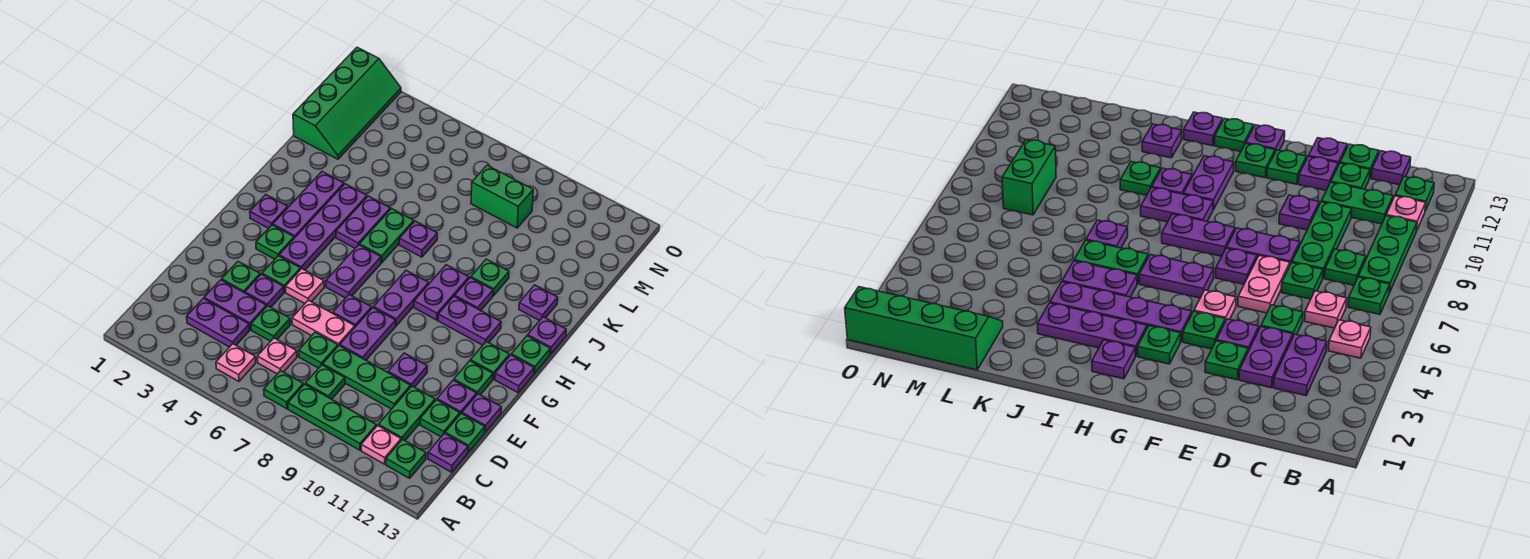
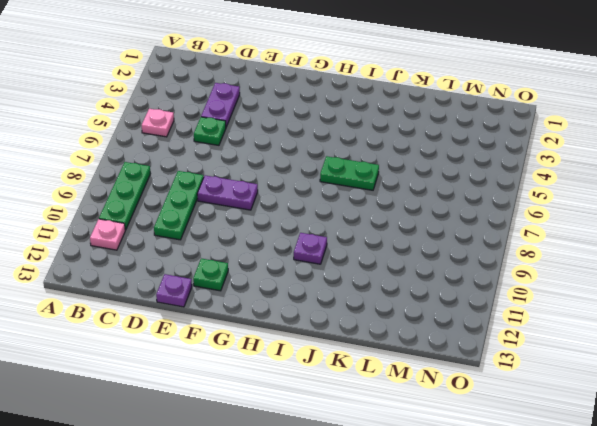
none -> green plate B7 level 1
none -> green plate B12 level 1
none -> purple plate C3:C4 level 1
none -> pink plate C6 level 1

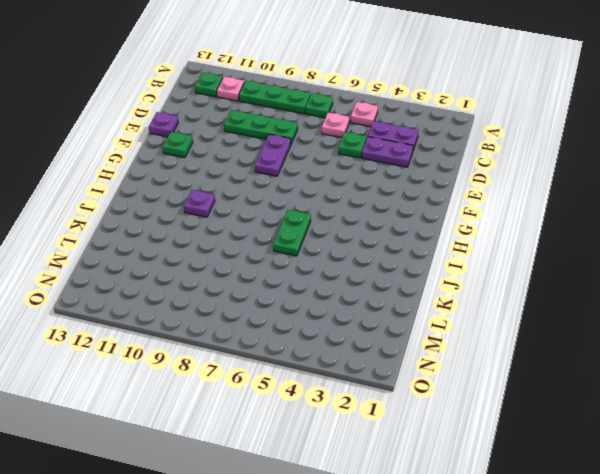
none -> green plate C8 level 1
none -> green plate C11:D11 level 1
none -> purple plate C13 level 1
none -> green plate D7 level 1

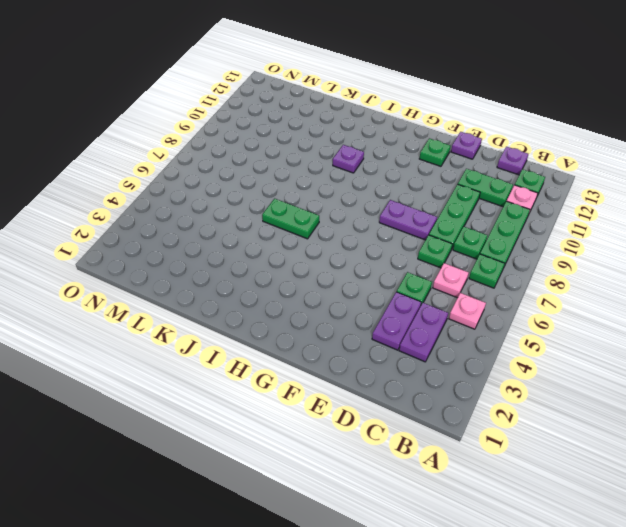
none -> green plate D12 level 1
none -> green plate D13 level 1
none -> green plate E3 level 1
none -> purple plate E4 level 1

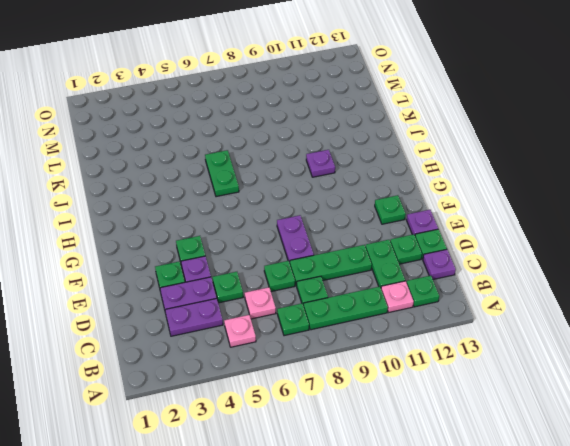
none -> pink plate E6:E7 level 1
none -> purple plate E10 level 1
none -> purple plate E12 level 1
none -> pink plate F5 level 1

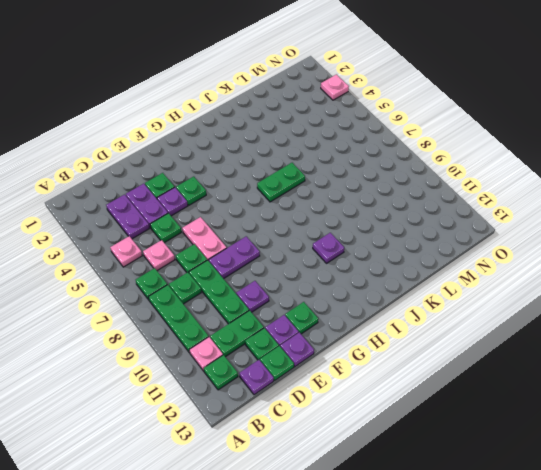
pink plate O3 level 1 -> pink plate F5 level 1
none -> purple plate F7 level 1
none -> green plate G3 level 1
none -> purple plate G4:J4 level 1
none -> purple plate G6:H6 level 1

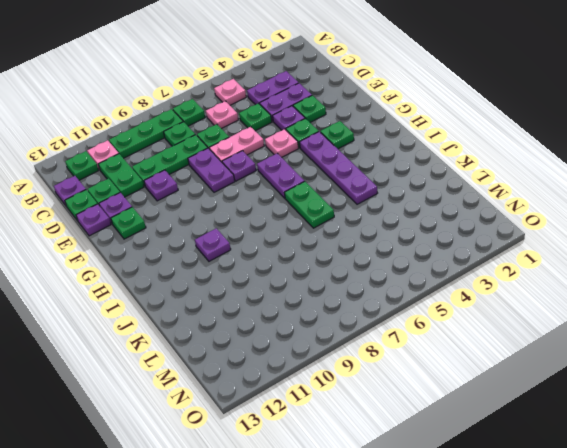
none -> purple plate G8:H8 level 1
none -> green plate G12 level 1
none -> purple plate G13 level 1
none -> purple plate H2 level 1

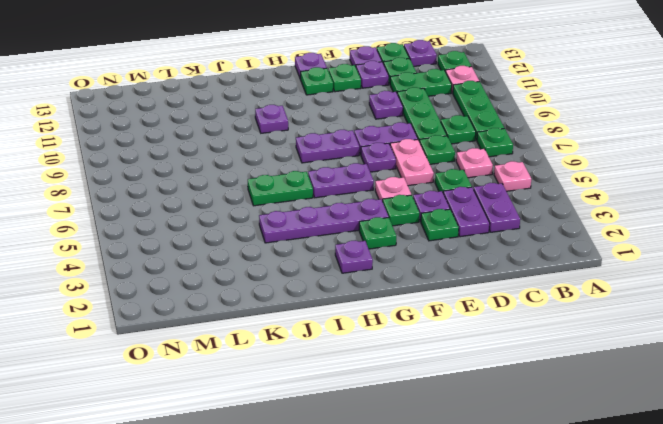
none -> purple plate H3:J3 level 1
none -> purple plate H9:I9 level 1
none -> purple plate H10:H11 level 1
none -> green plate H13 level 1

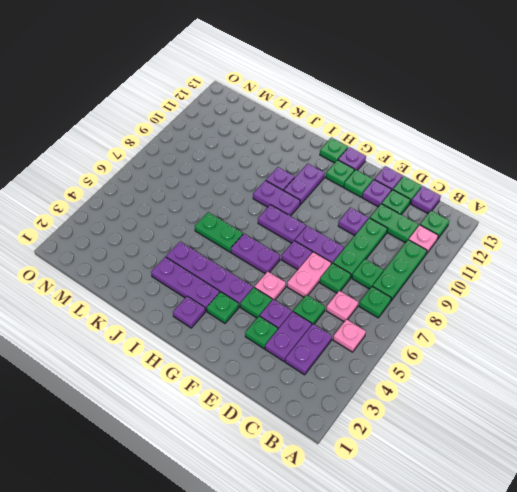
none -> purple plate I5:J5 level 1
none -> purple plate I13 level 1
none -> purple plate J7 level 1
none -> green plate J10 level 1

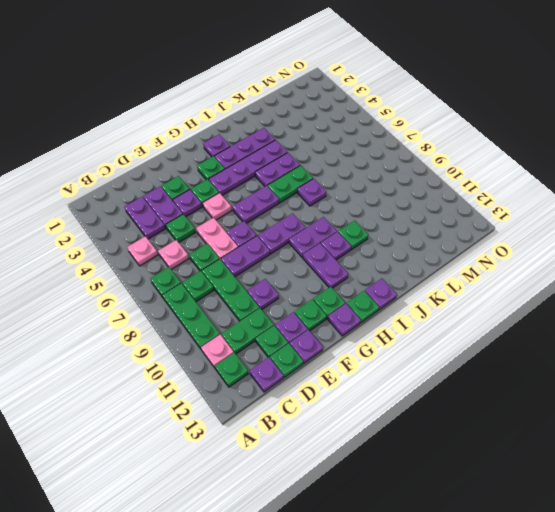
none -> purple plate J12 level 1
none -> green slope L1:O2 level 1 top 1
none -> green brick M8:M9 level 1

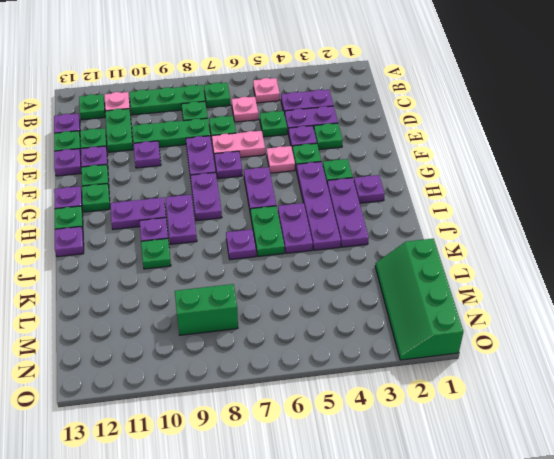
none -> purple plate J12 level 1

